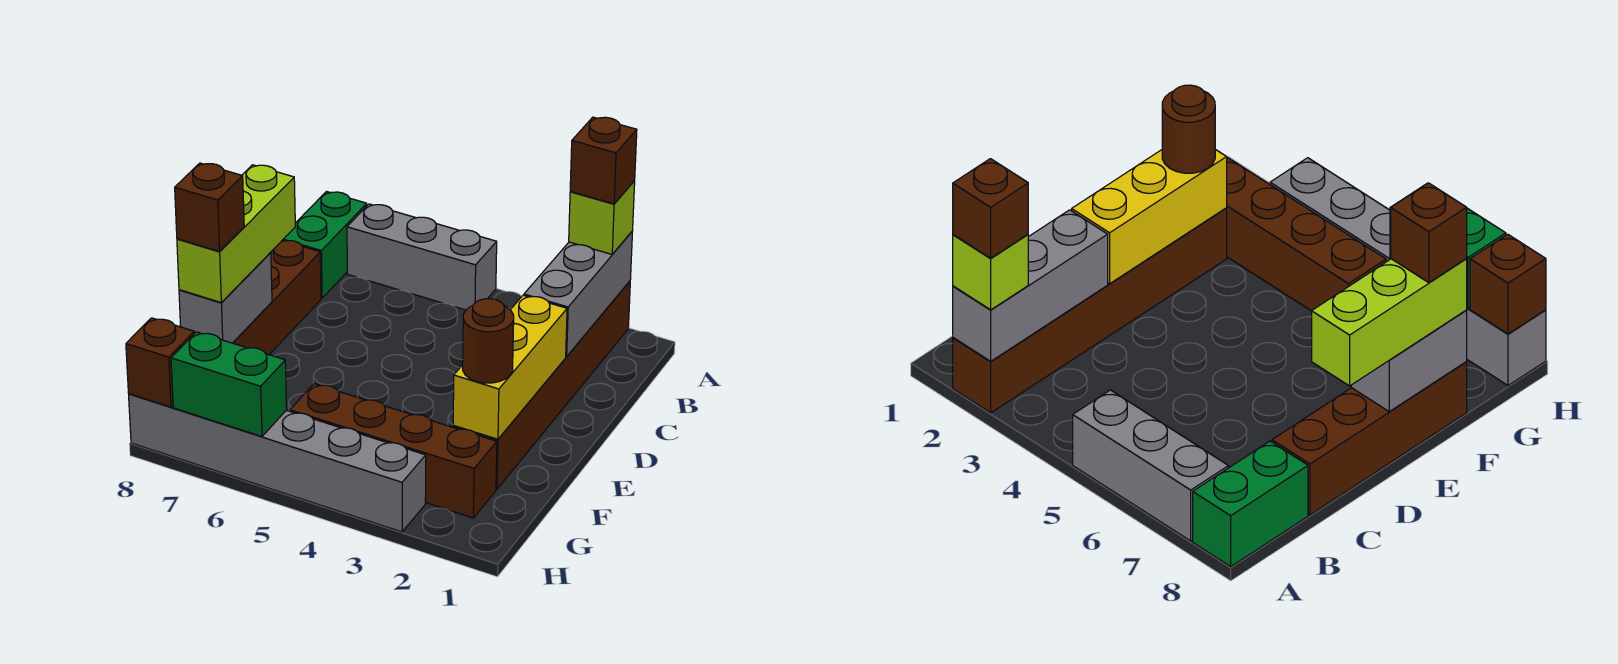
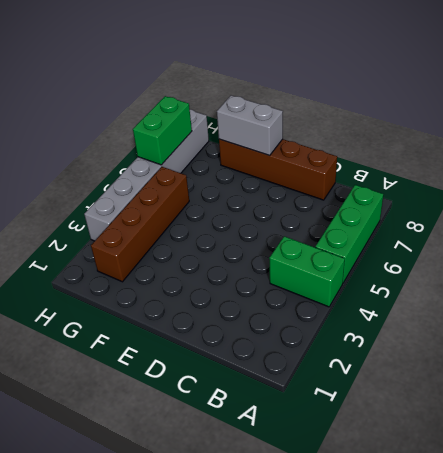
green brick A4:B4 level 1 -> green brick A8:B8 level 1
green brick A5:A7 level 1 -> grey brick A5:A7 level 1
none -> brown brick A2:F2 level 1
none -> grey brick A2:C2 level 2
none -> yellow brick D2:F2 level 2

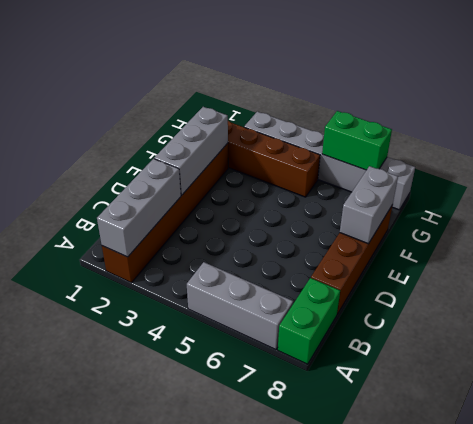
grey brick D2:F2 level 2 -> yellow brick D2:F2 level 2
none -> brown brick H8 level 2
none -> lime brick A2 level 3
none -> lime brick D8:F8 level 3

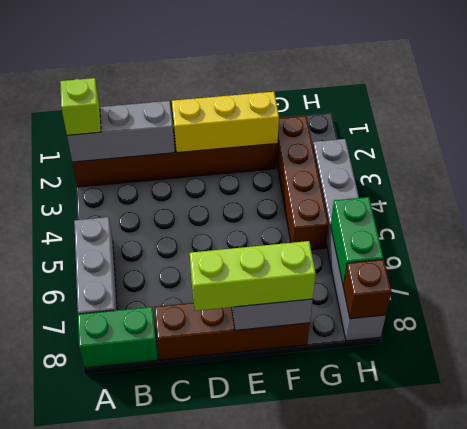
none -> brown round brick F2 level 3
none -> brown brick A2 level 4
none -> brown brick F8 level 4

